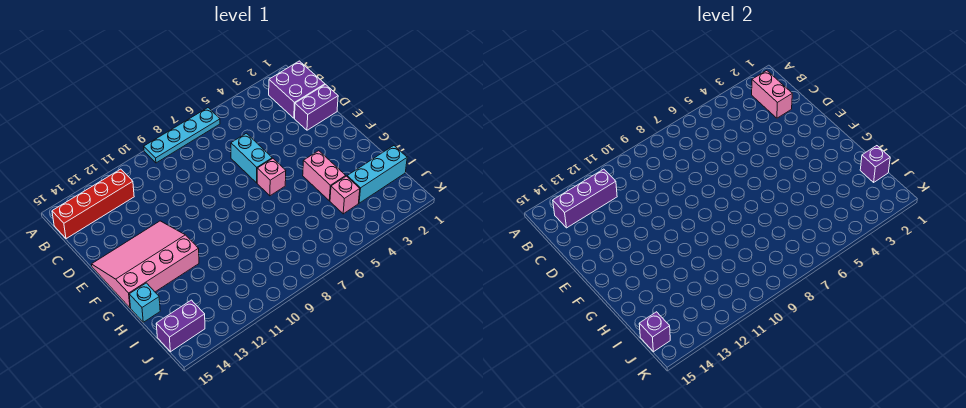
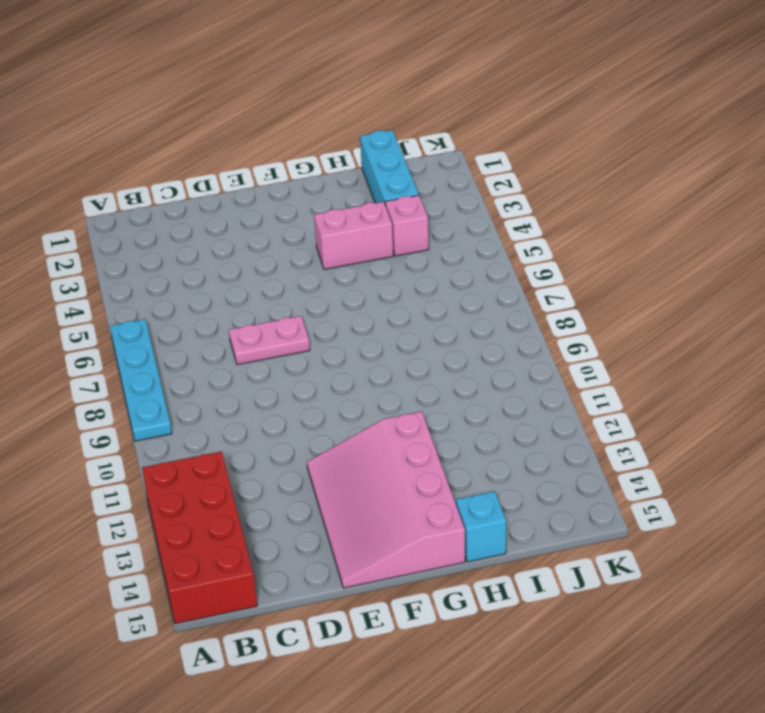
red brick A12:B15 level 1 -> red brick B12:B15 level 1
pink plate D7:E7 level 1 -> none
none -> purple brick B1:C2 level 1
none -> purple brick D1:D2 level 1
none -> cyan brick D6:E6 level 1

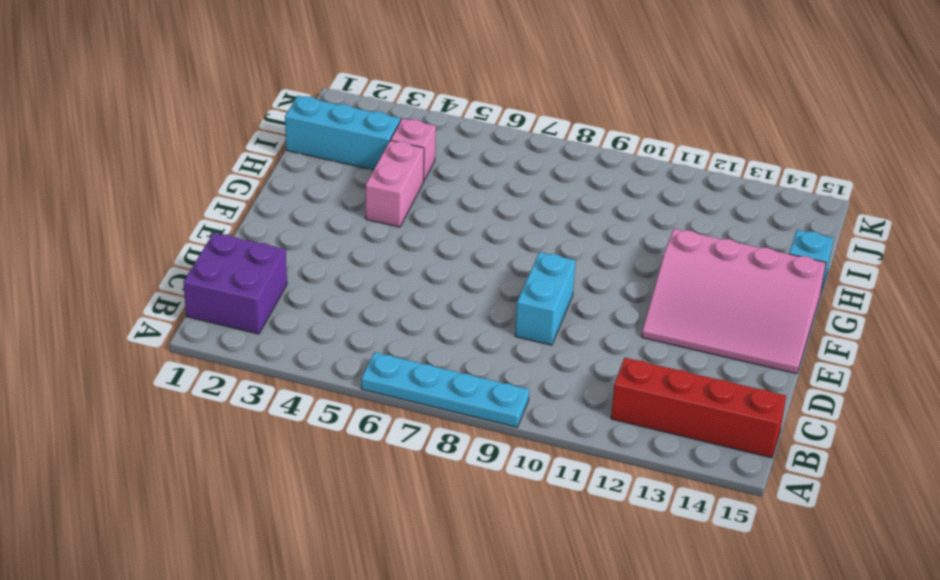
cyan brick D9:E9 level 1 -> cyan brick D6:E6 level 1
none -> purple brick D1:D2 level 1
none -> pink brick F6 level 1
none -> purple brick J14:J15 level 1

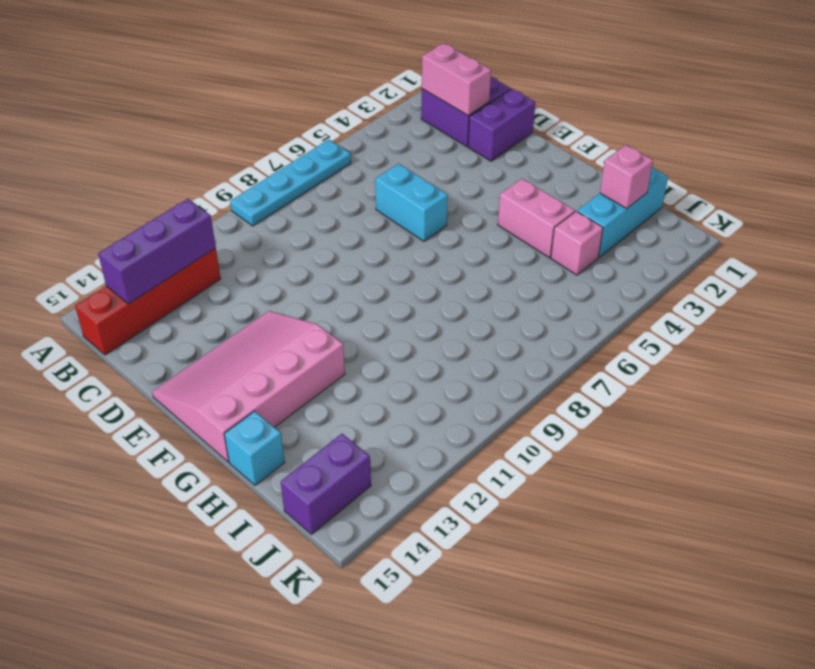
pink brick I2 level 2 -> pink brick F6 level 1
none -> purple brick I1 level 2
none -> purple brick J15 level 2

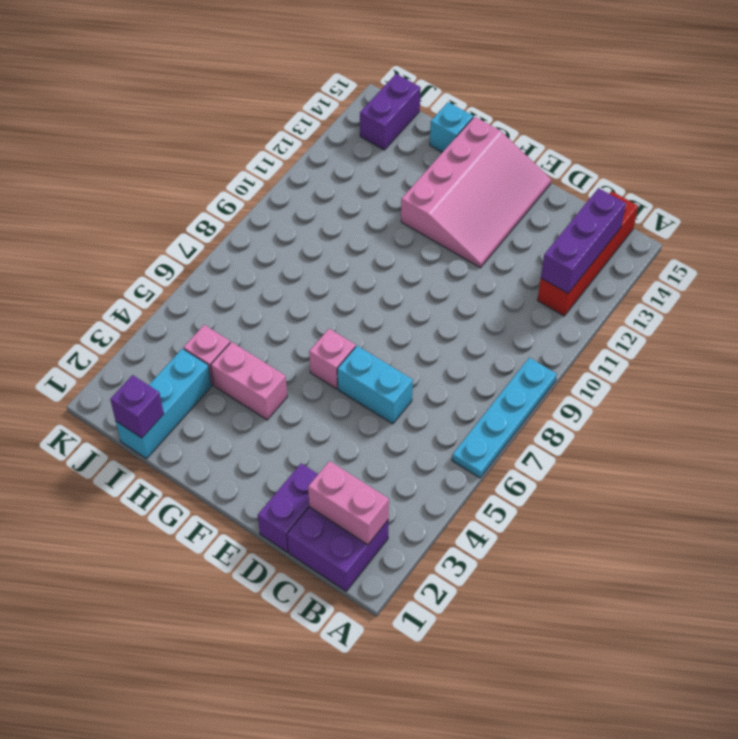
none -> purple brick J15 level 2

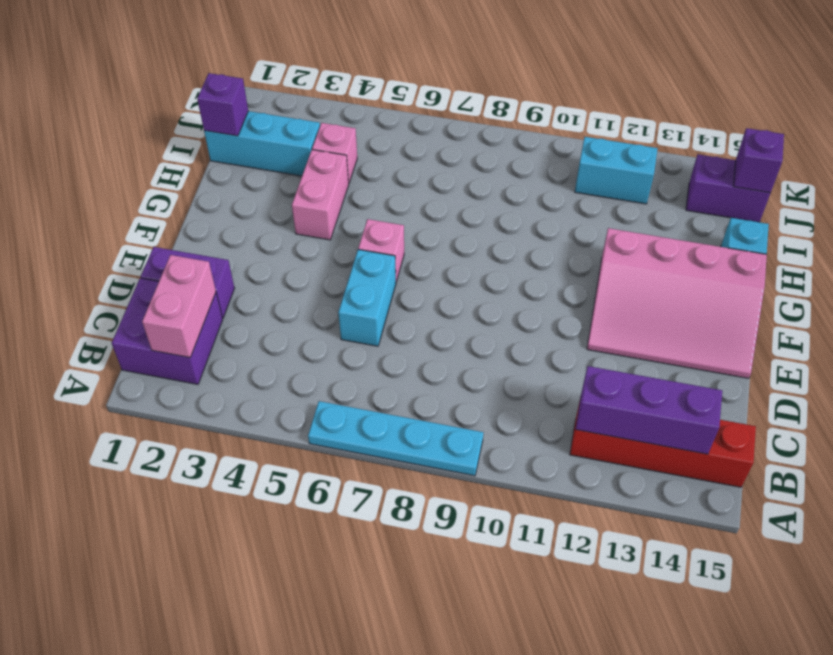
cyan brick J11:J12 level 1 -> none

